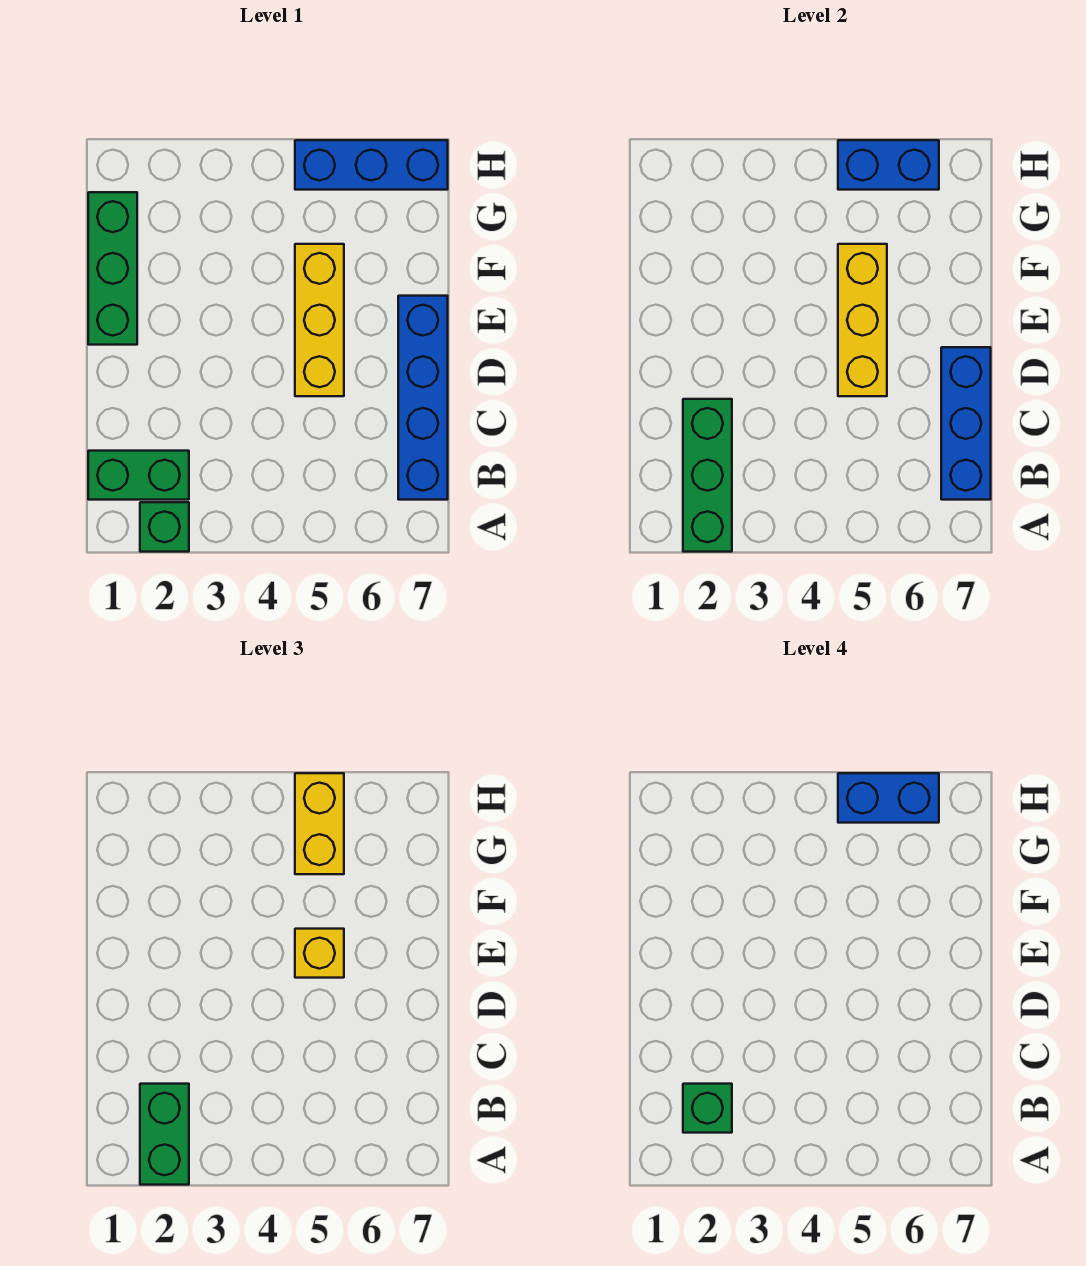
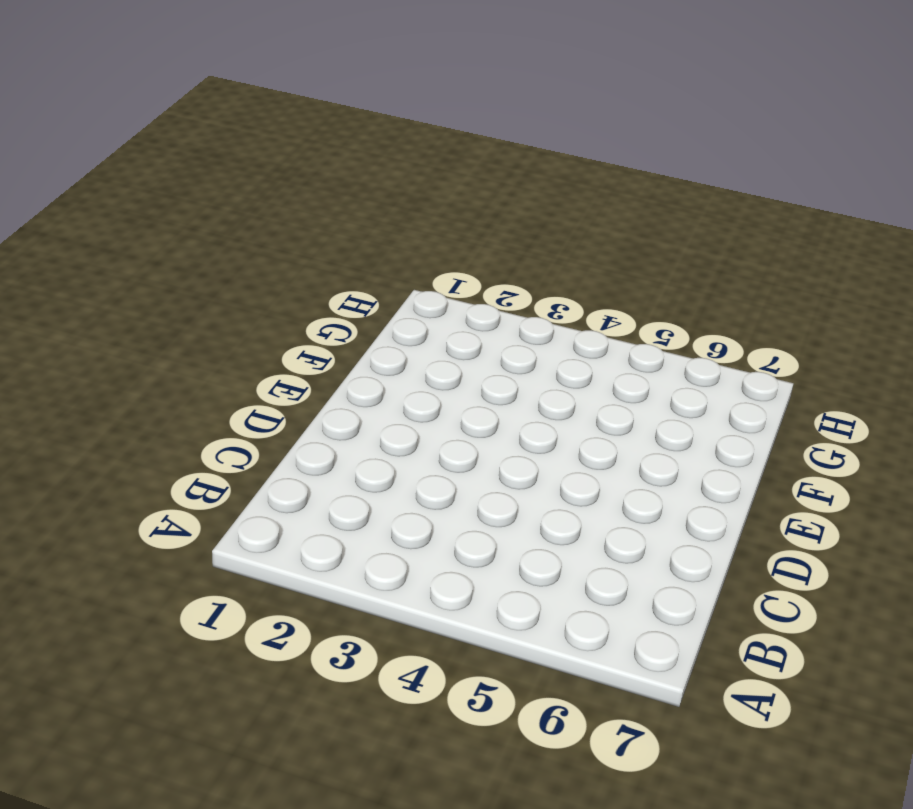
none -> green brick A2 level 1
none -> green brick B1:B2 level 1
none -> blue brick B7:E7 level 1

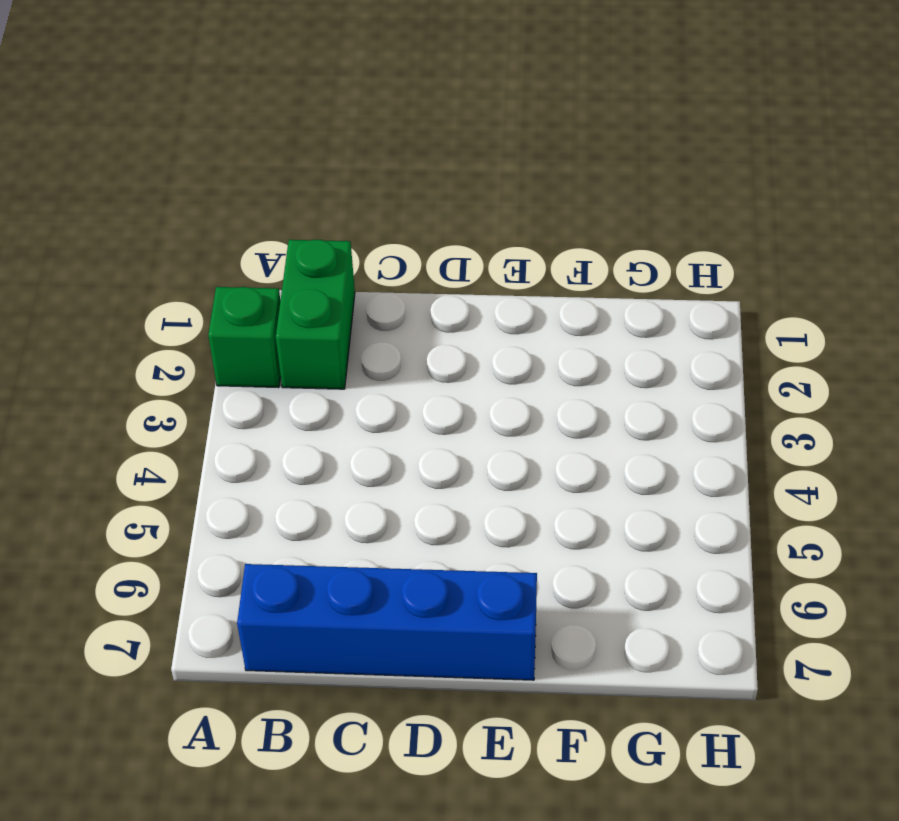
none -> yellow brick D5:F5 level 1
none -> green brick E1:G1 level 1
none -> blue brick H5:H7 level 1

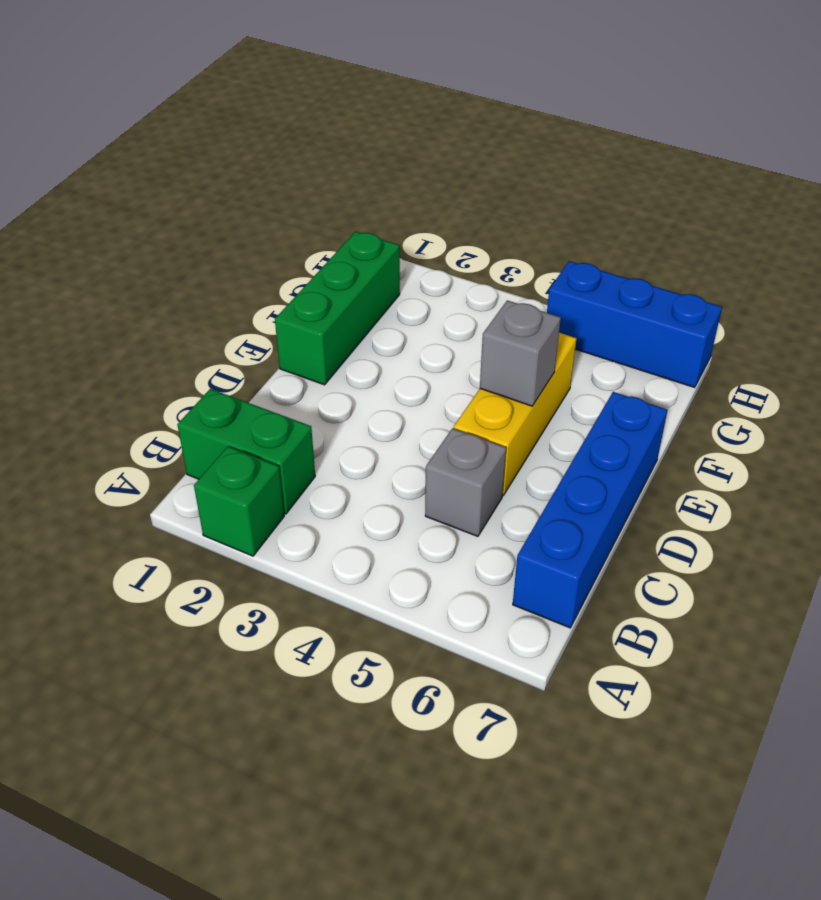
grey brick C5 level 1 -> none
grey brick E5 level 2 -> yellow brick D5:F5 level 2
none -> green brick A2:C2 level 2
none -> blue brick B7:D7 level 2
none -> blue brick H5:H6 level 2

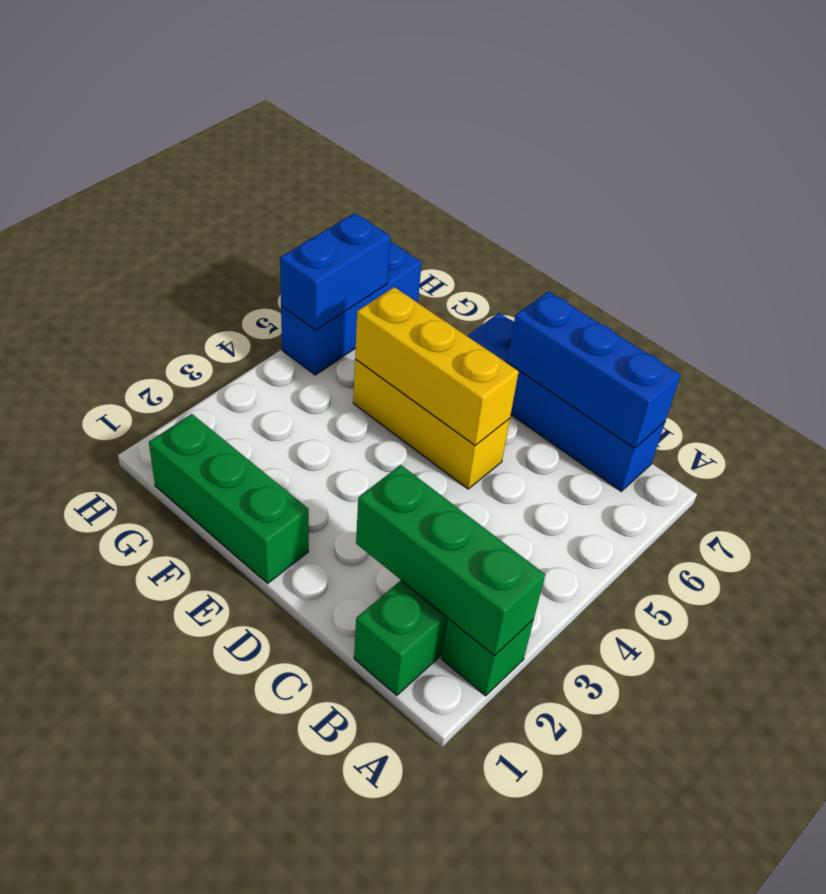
none -> green brick A2:B2 level 3
none -> yellow brick E5 level 3
none -> yellow brick G5:H5 level 3

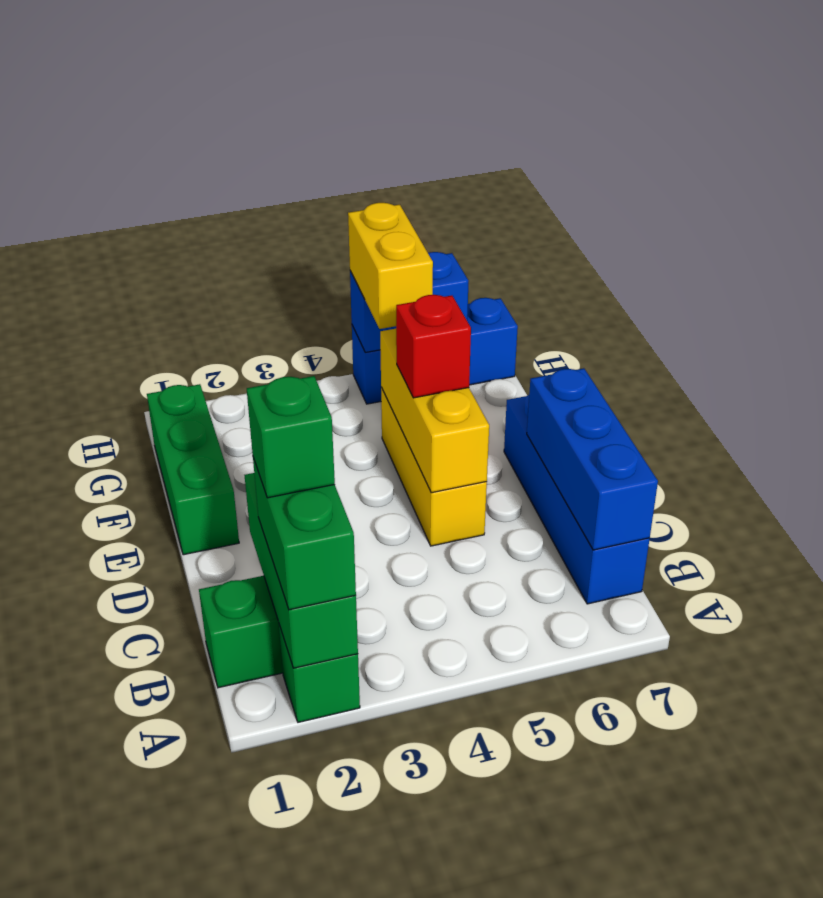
red brick E5 level 3 -> yellow brick E5 level 3
none -> blue brick H5:H6 level 4

